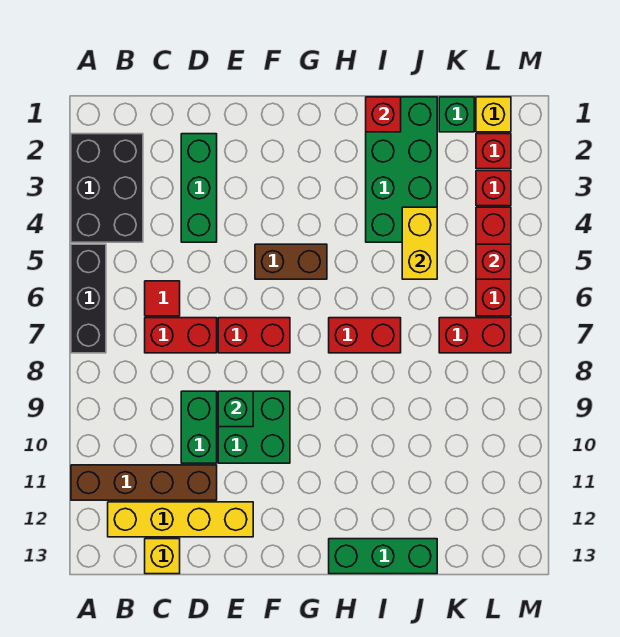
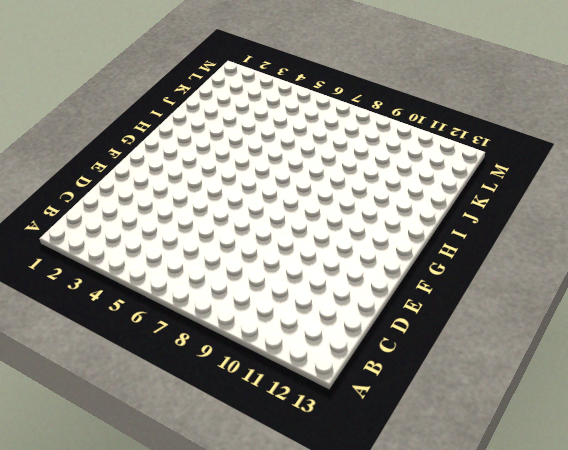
none -> black brick A2:B4 level 1
none -> black brick A5:A7 level 1
none -> brown brick A11:D11 level 1

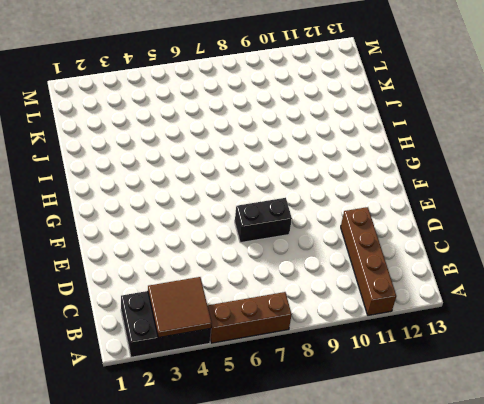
brown tile A3:B4 level 2 -> none
brown brick A5:A7 level 1 -> black brick A5:A7 level 1
black brick E7:E8 level 1 -> red brick E7:F7 level 1
none -> yellow brick B12:E12 level 1
none -> red tile C6 level 1
none -> red brick C7:D7 level 1

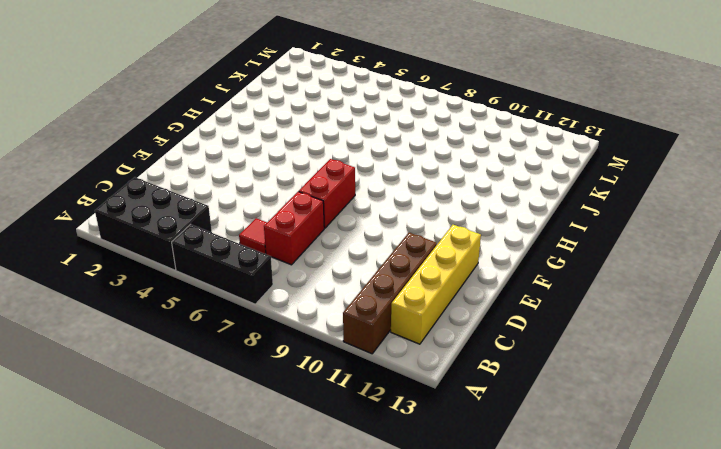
none -> yellow brick C13 level 1
none -> green brick D2:D4 level 1
none -> green brick D9:D10 level 1

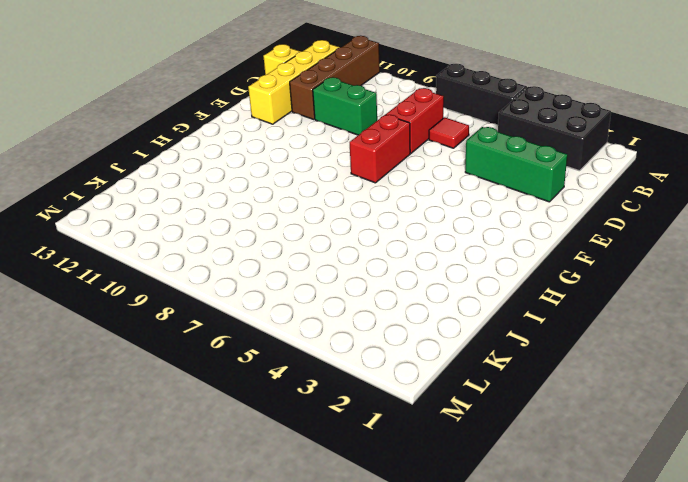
none -> green brick E9:F10 level 1
none -> brown brick F5:G5 level 1
none -> red brick H7:I7 level 1

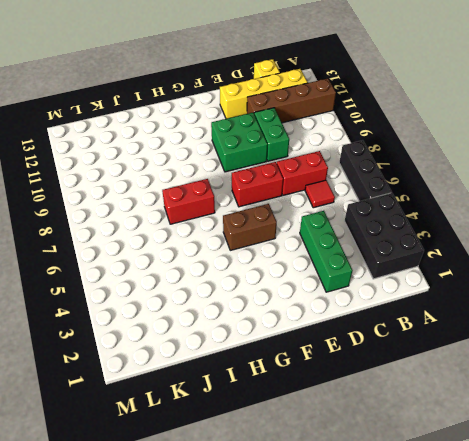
none -> green brick H13:J13 level 1
none -> green brick I1:J4 level 1
none -> green brick K1 level 1

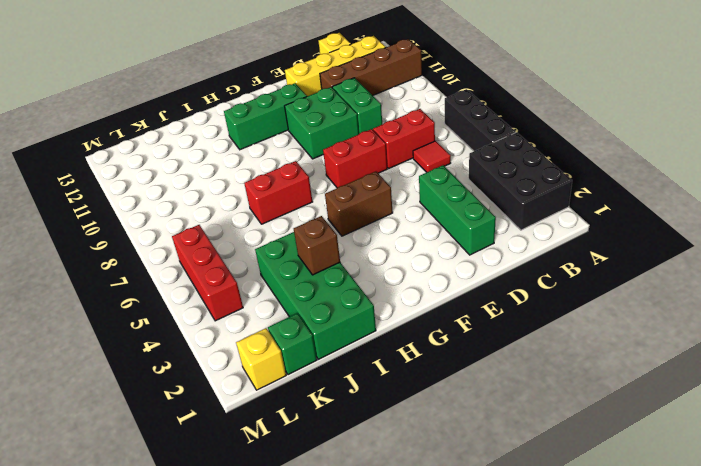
green brick F11:H11 level 1 -> green brick H13:J13 level 1
brown brick I3 level 2 -> none
none -> red brick K7:L7 level 1
none -> red brick L2 level 1
none -> red brick L3 level 1

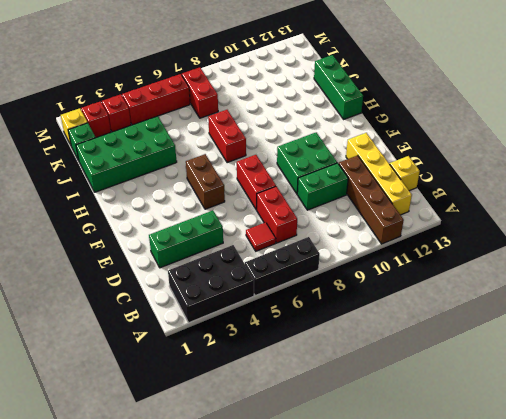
none -> green brick E9 level 2
none -> red brick I1 level 2
none -> yellow brick J4:J5 level 2

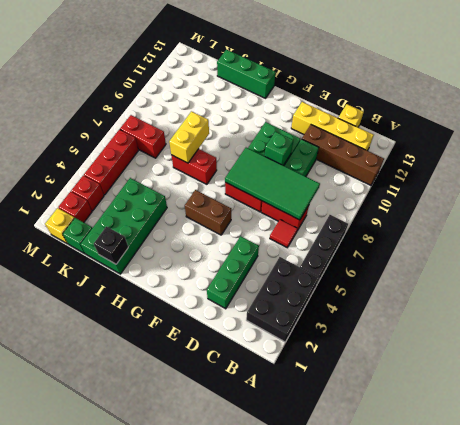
green tile C7:F8 level 2 -> none
black brick I1 level 2 -> red brick I1 level 2
yellow brick I7:I8 level 2 -> yellow brick J4:J5 level 2
none -> red brick L5 level 2

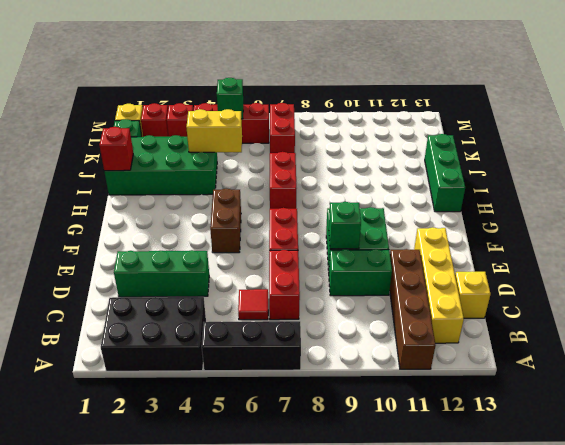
green brick L5 level 2 -> red brick L5 level 2

